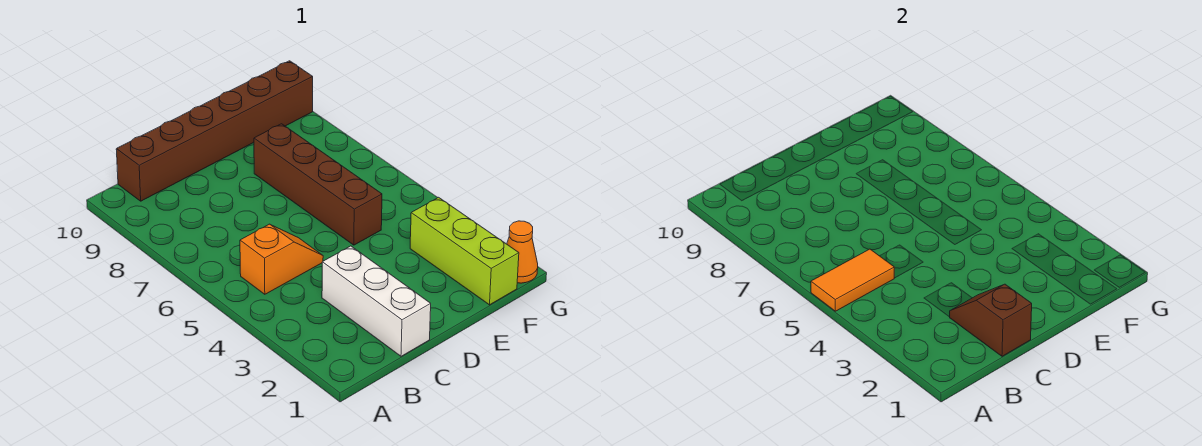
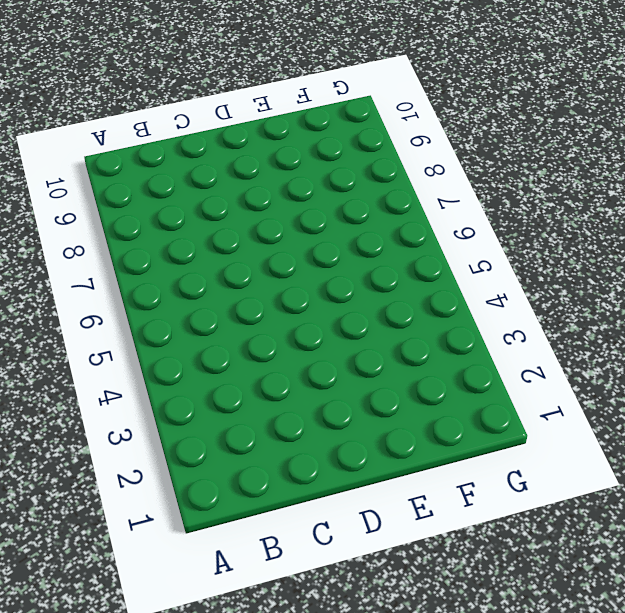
none -> orange slope B5:C5 level 1 top B
none -> brown brick B10:G10 level 1

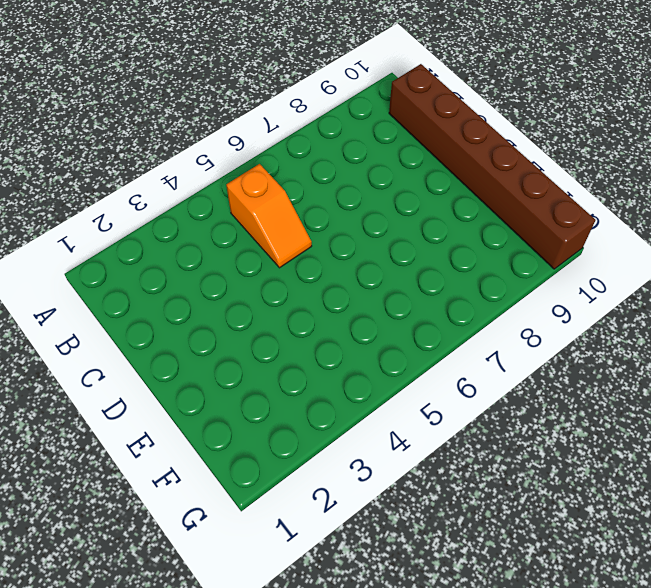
none -> white brick C1:C3 level 1
none -> brown brick E5:E8 level 1

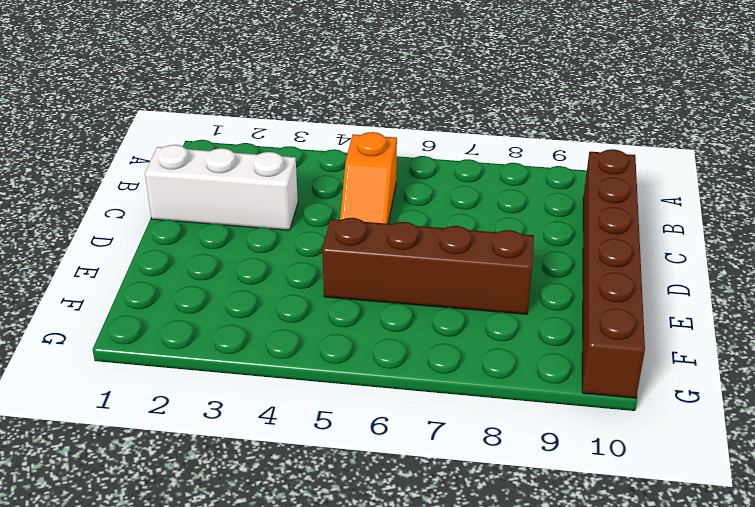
none -> lime brick F1:F3 level 1
none -> orange cone G1 level 1

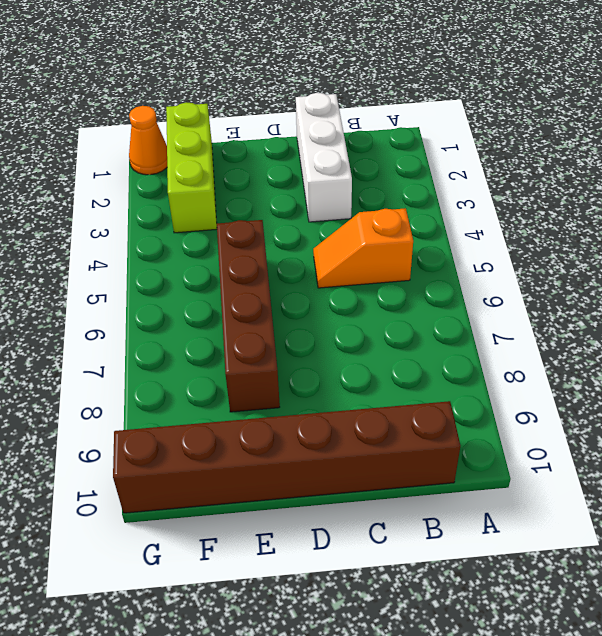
none -> orange tile A5:B5 level 2
none -> brown slope C1:C2 level 2 top 1

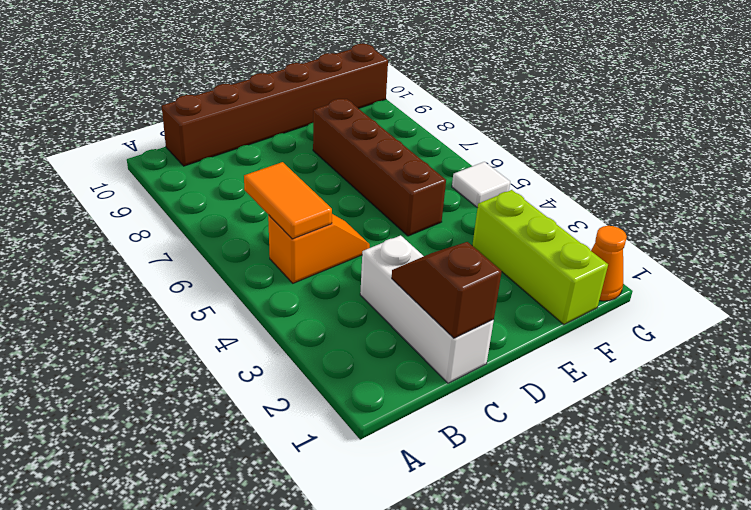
orange tile B5:B6 level 2 -> orange tile A5:B5 level 2
white tile G5 level 1 -> none

